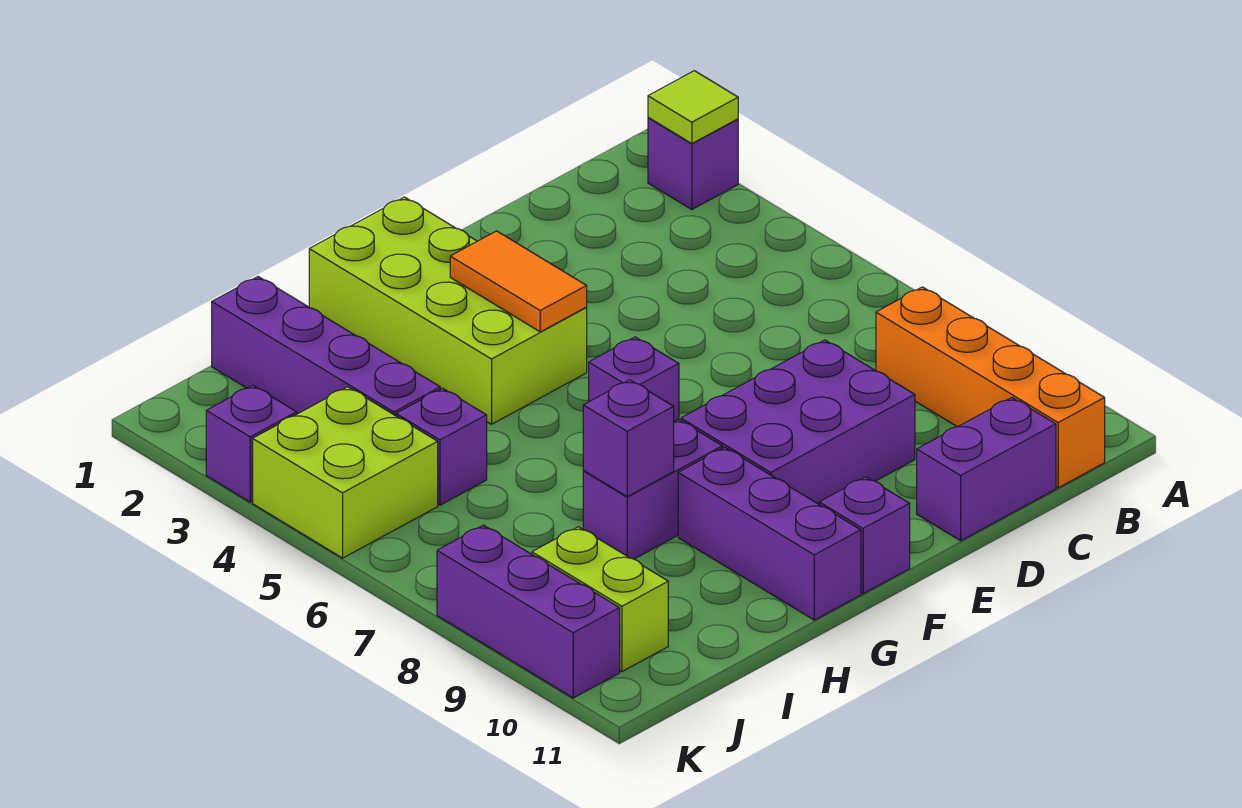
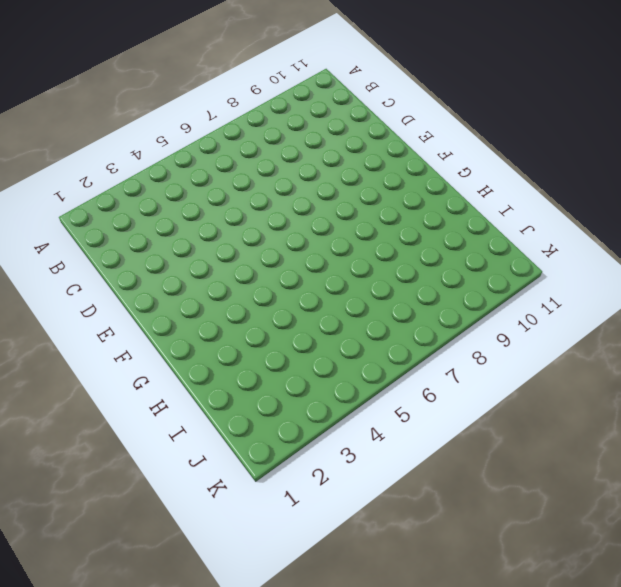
none -> purple brick A2 level 1
none -> orange brick B8:B11 level 1
none -> purple brick C11:D11 level 1

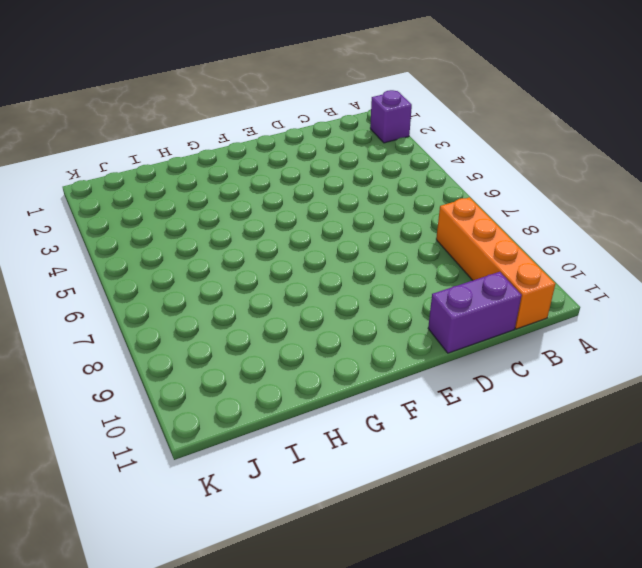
none -> purple brick D8:F9 level 1
none -> lime brick F1:G4 level 1
none -> purple brick F6 level 1

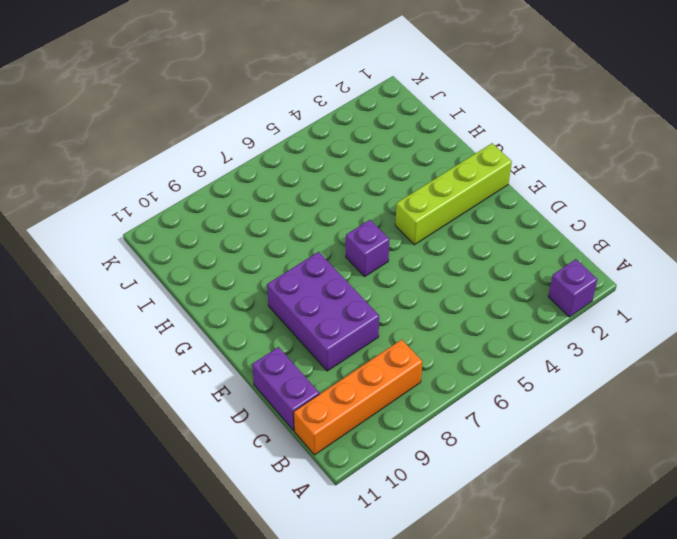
lime brick F1:F4 level 1 -> lime brick F1:G4 level 1
none -> purple brick F11 level 1
none -> purple brick G8:H8 level 1
none -> purple brick G9:G11 level 1

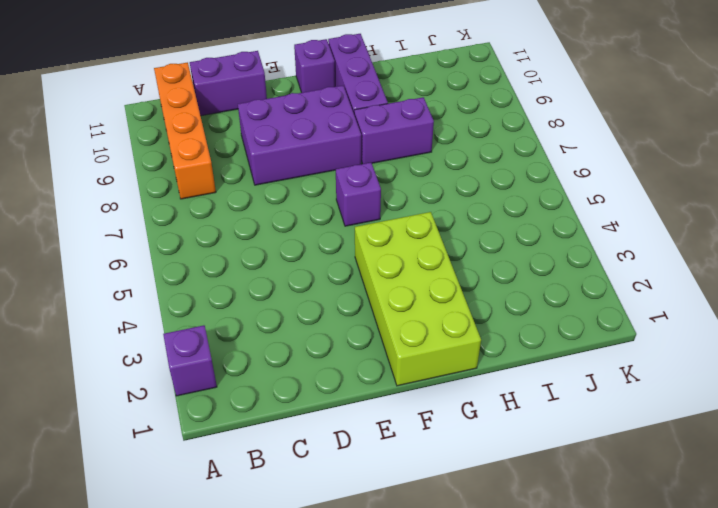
none -> purple brick I1:I4 level 1
none -> purple brick I5 level 1
none -> lime brick J4:K5 level 1

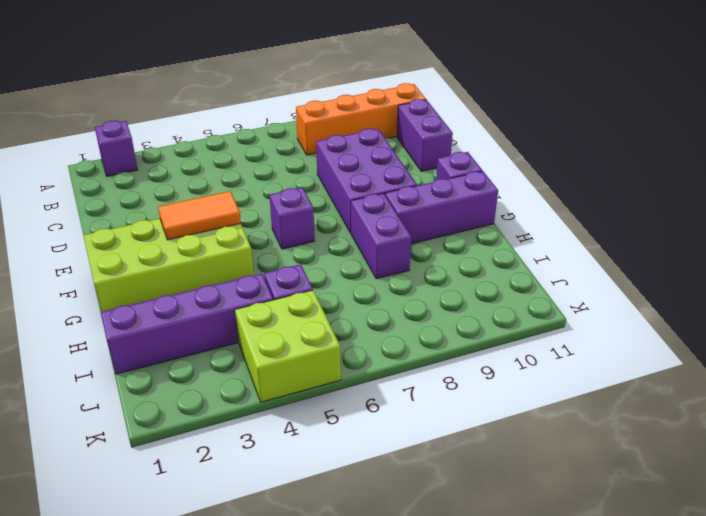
none -> lime brick J9:J10 level 1
none -> purple brick K3 level 1
none -> purple brick K8:K10 level 1

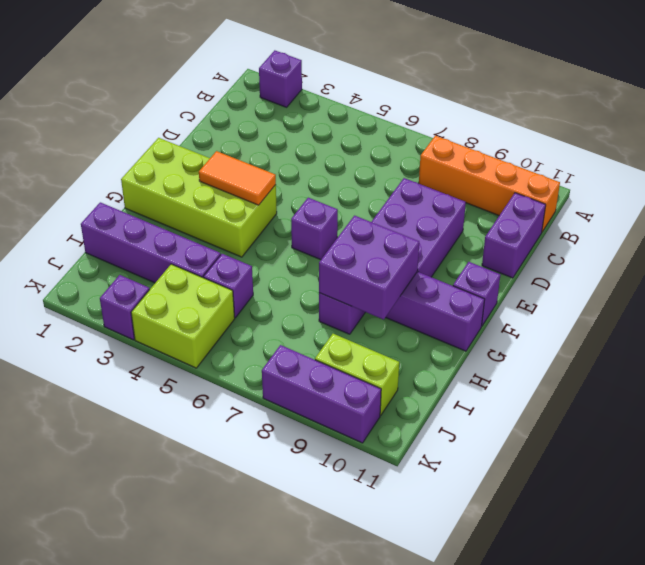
purple brick G8:H9 level 2 -> purple brick H8 level 2
none -> lime tile A2 level 2

